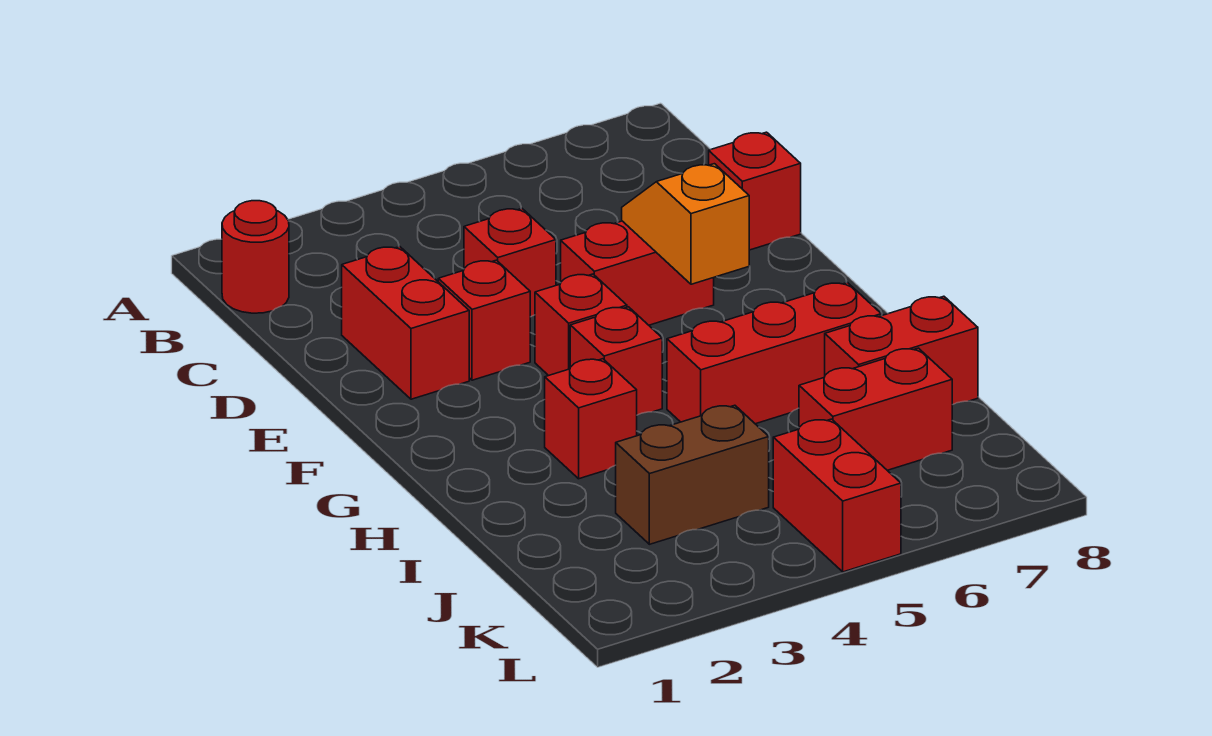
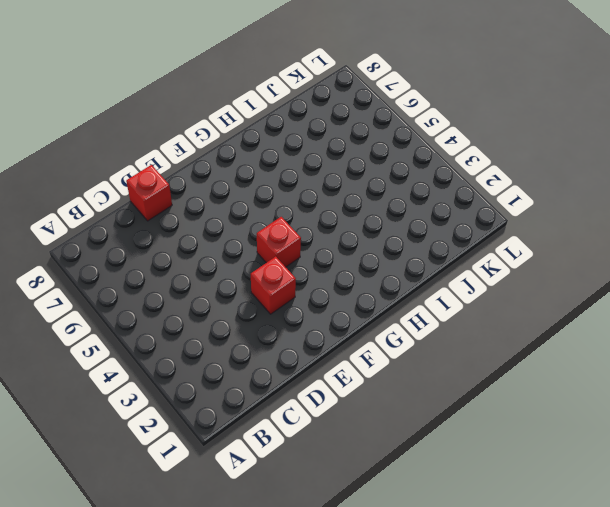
none -> red round brick B1 level 1
none -> red brick D2:E2 level 1
none -> red brick D4 level 1

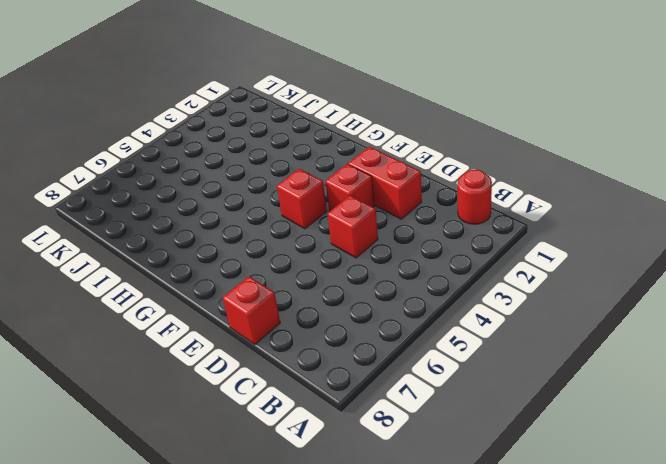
none -> red brick E5:E6 level 1
none -> red brick G4 level 1
none -> red brick H3 level 1

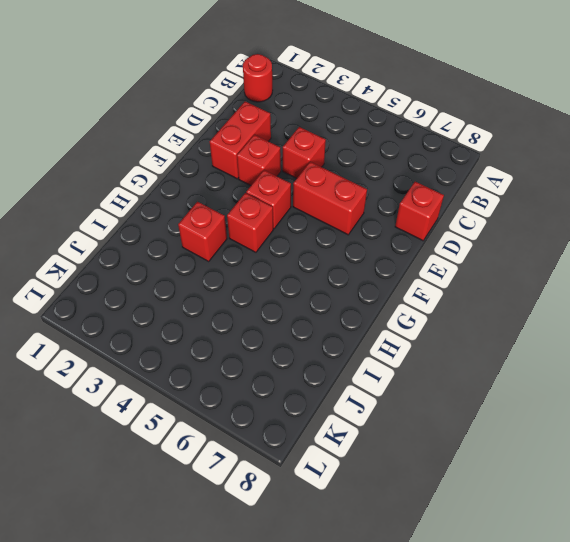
none -> red brick H5:H7 level 1
none -> red brick I7:I8 level 1
none -> brown brick J3:J4 level 1

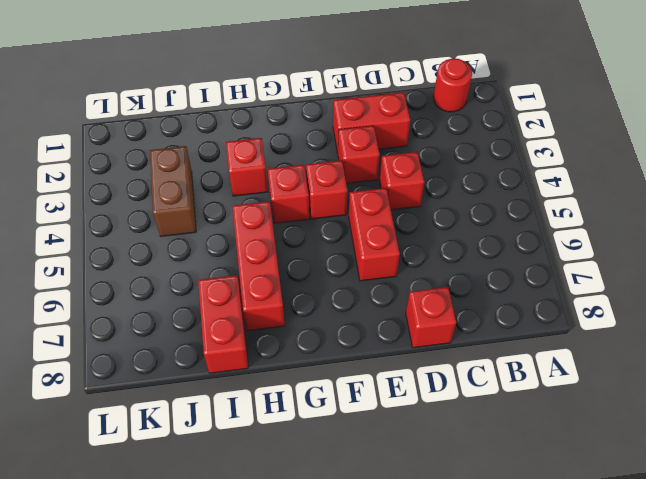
none -> red brick J6:J7 level 1
none -> red brick K5:L5 level 1
none -> orange slope E6:F6 level 2 top F

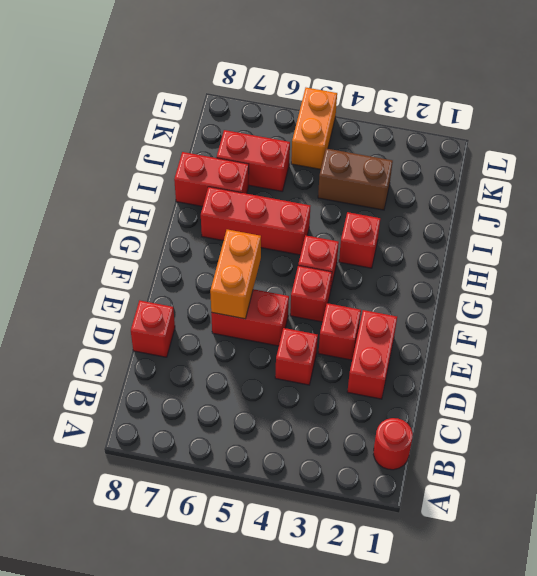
orange brick E6:F6 level 2 -> orange slope E6:F6 level 2 top F
orange brick K5:L5 level 1 -> red brick K5:L5 level 1

